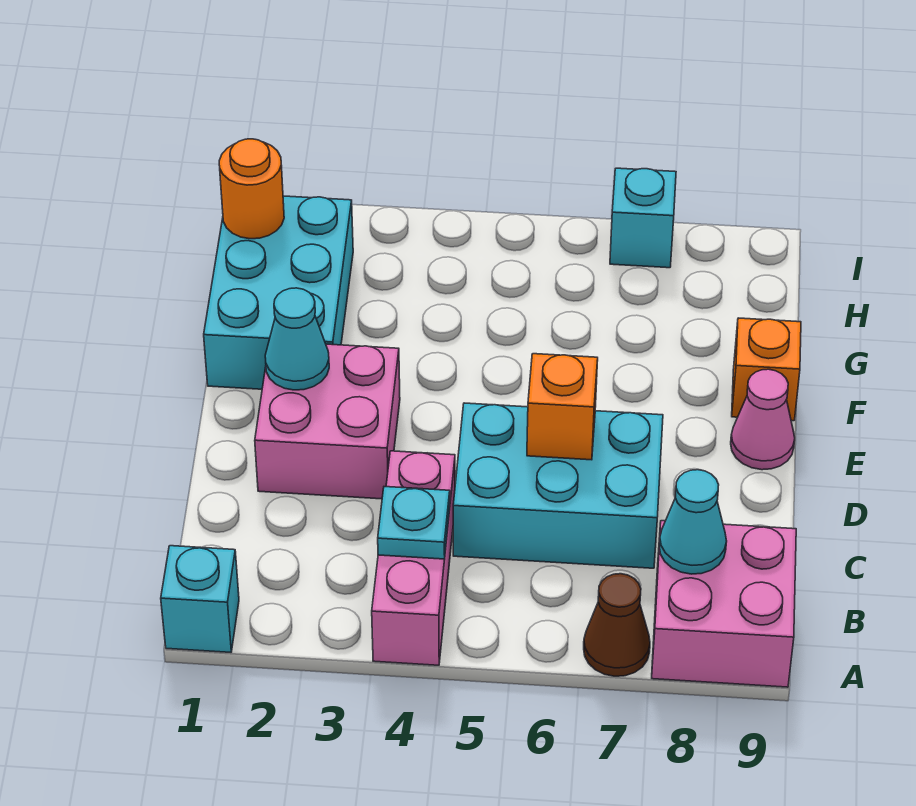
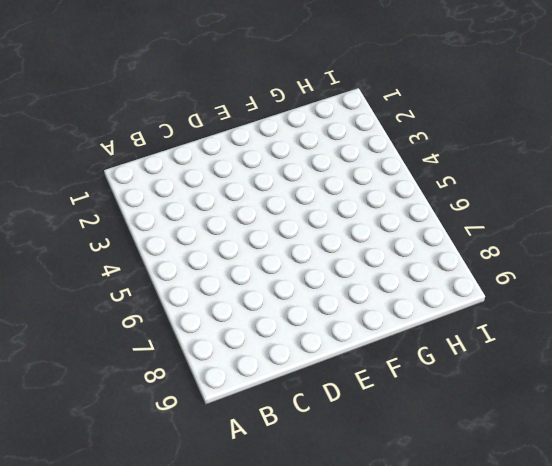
none -> cyan brick A1 level 1
none -> pink brick A4:C4 level 1
none -> brown cone A7 level 1

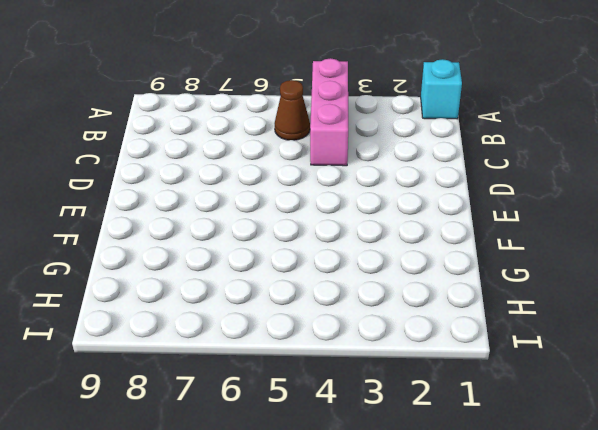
brown cone B5 level 1 -> brown cone A7 level 1
none -> pink brick A8:B9 level 1
none -> cyan brick C5:D7 level 1
none -> pink brick D2:E3 level 1

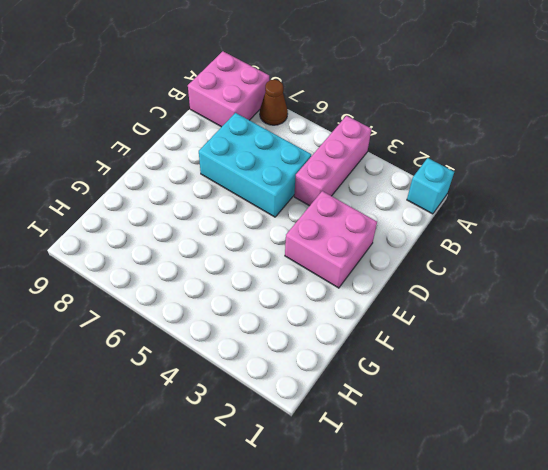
none -> pink cone E9 level 1
none -> cyan brick F1:H2 level 1
none -> orange brick F9 level 1

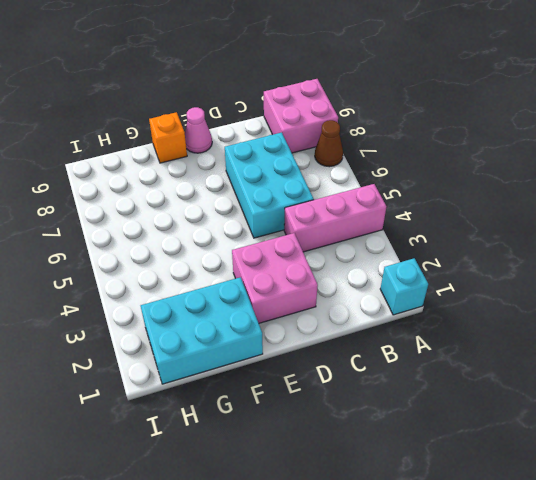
none -> cyan brick I7 level 1
none -> cyan plate B4 level 2
none -> cyan cone B8 level 2

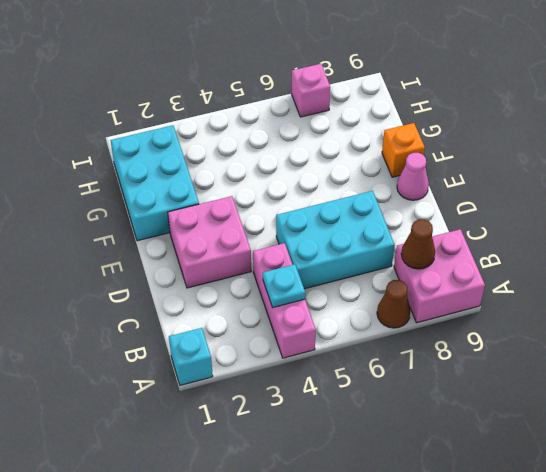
brown cone B8 level 2 -> cyan cone B8 level 2
pink brick I7 level 1 -> cyan brick I7 level 1
none -> orange brick D6 level 2
none -> cyan cone E2 level 2
none -> orange round brick H1 level 2

